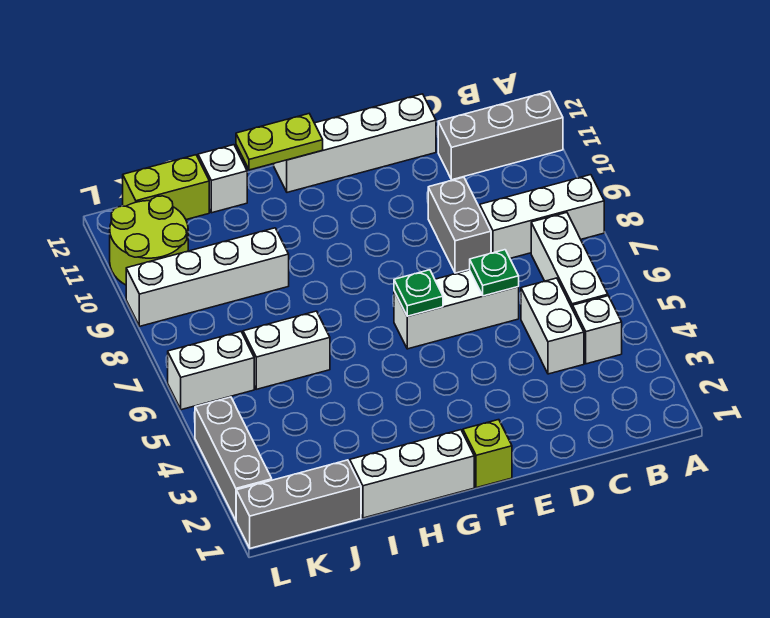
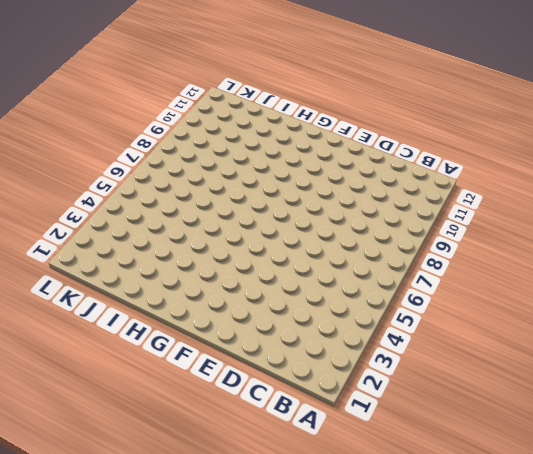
none -> white brick A8:C8 level 1
none -> grey brick A11:C11 level 1
none -> white brick B4 level 1

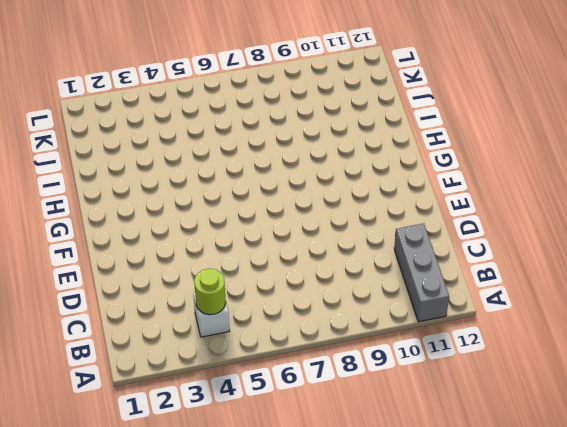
lime round brick B4 level 2 -> none
none -> white brick A8:C8 level 1
none -> white brick B5:B7 level 1
none -> white brick C4:C5 level 1

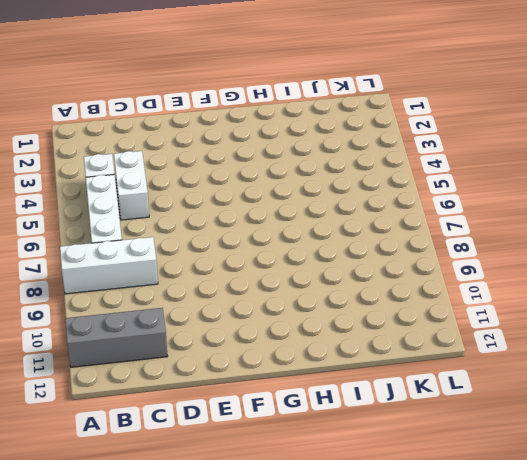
none -> white brick D6:F6 level 1
none -> grey brick D8:D9 level 1
none -> white brick D12:G12 level 1

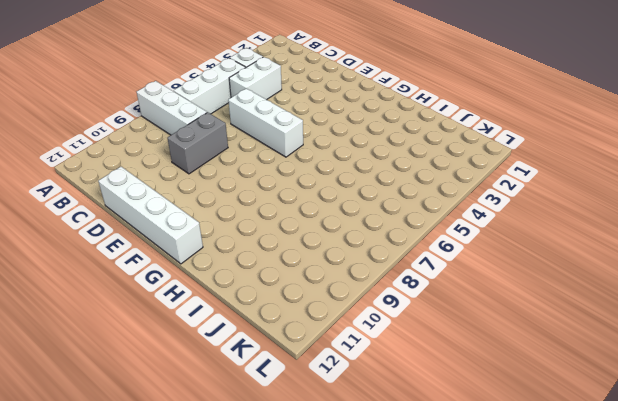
none -> grey brick A11:C11 level 1
none -> lime brick F1 level 1
none -> white brick G1:I1 level 1

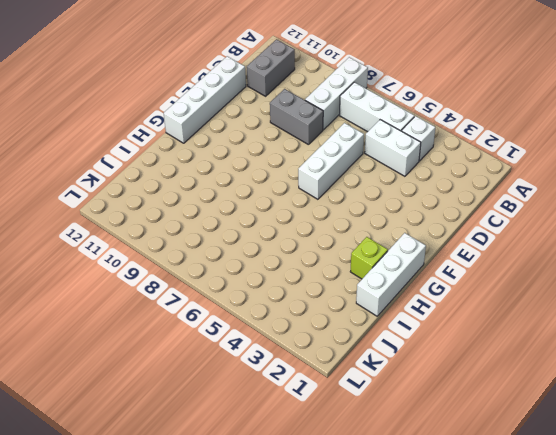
grey brick B11:C11 level 1 -> grey brick A11:C11 level 1
lime brick H2 level 1 -> lime brick F1 level 1
none -> white brick I6:J6 level 1
none -> white brick I9:L9 level 1
none -> white brick I12 level 1

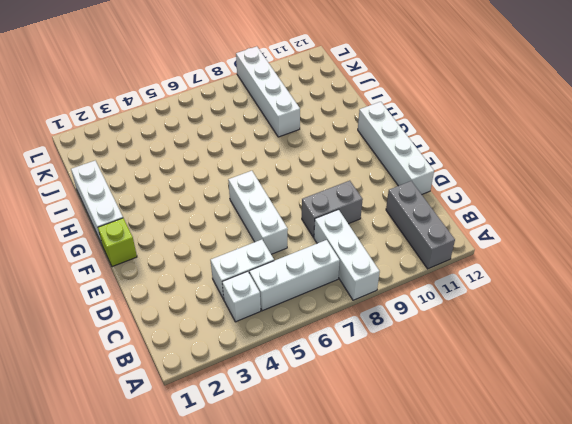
none -> white brick I6:J6 level 1
none -> white brick I12 level 1
none -> grey brick J1:L1 level 1

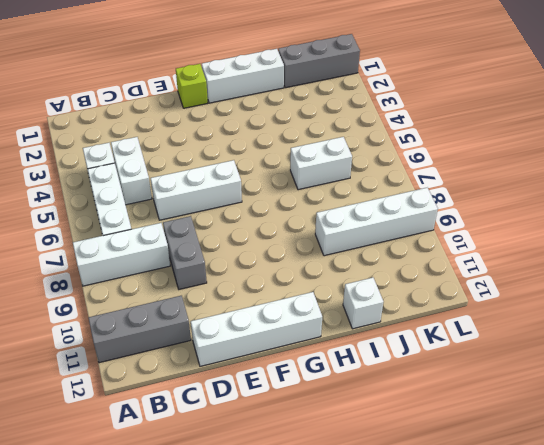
none -> lime brick J12:K12 level 1
none -> white brick K6:L6 level 1
none -> lime round brick K10:L11 level 1

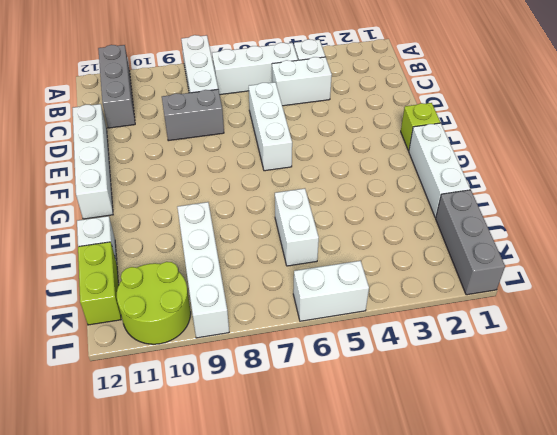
white brick L5:L6 level 1 -> white brick K6:L6 level 1
none -> grey brick L2:L4 level 1
none -> green plate D6 level 2
none -> green plate F6 level 2

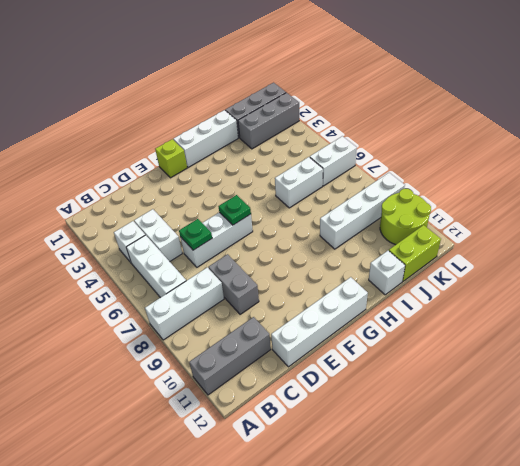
grey brick J2:L2 level 1 -> grey brick L2:L4 level 1
none -> lime plate G12:H12 level 2

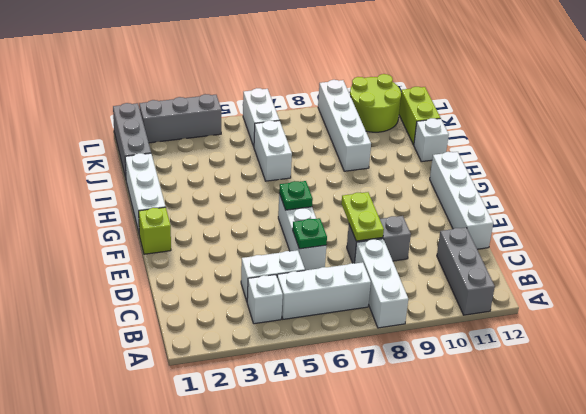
lime plate D8:E8 level 2 -> lime plate G12:H12 level 2

